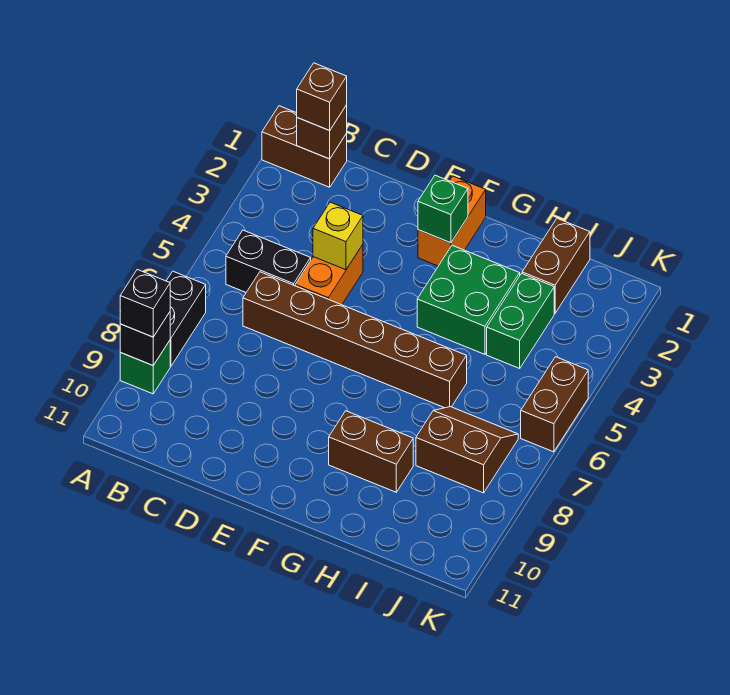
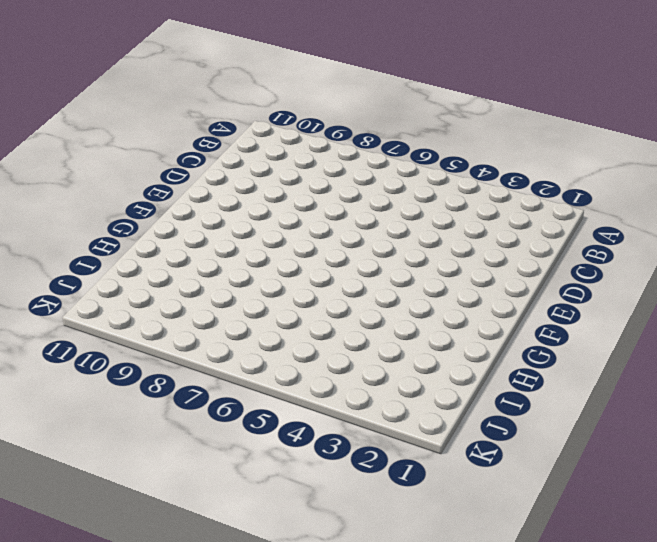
none -> brown brick A1:B1 level 1
none -> black brick A7:A8 level 1
none -> green brick A9 level 1

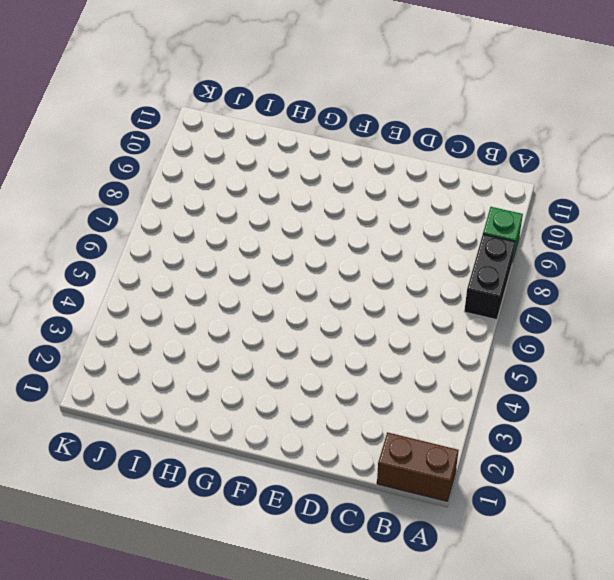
none -> black brick B5:C5 level 1
none -> brown brick C6:H6 level 1
none -> orange brick D4:D5 level 1

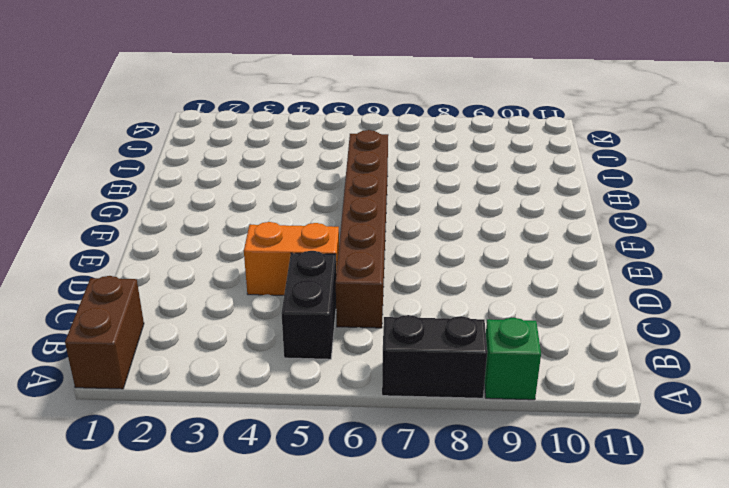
none -> orange brick F1:F2 level 1
none -> green brick G3:H4 level 1
none -> brown brick G9:H9 level 1

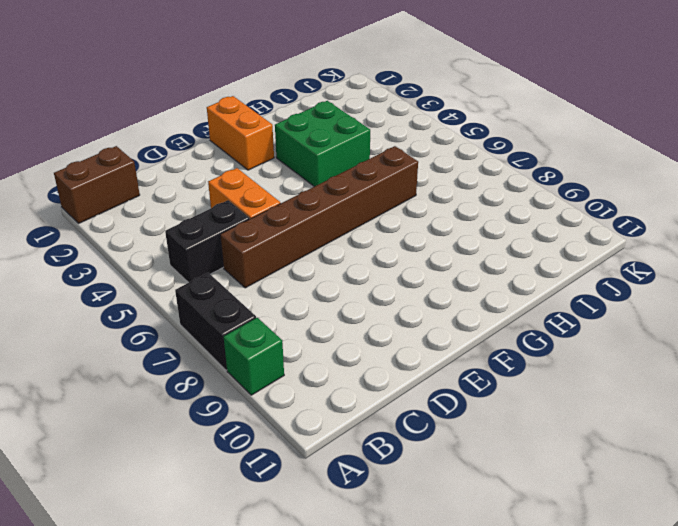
none -> brown brick G9:H9 level 1
none -> brown brick I1:I2 level 1
none -> green brick I3:I4 level 1

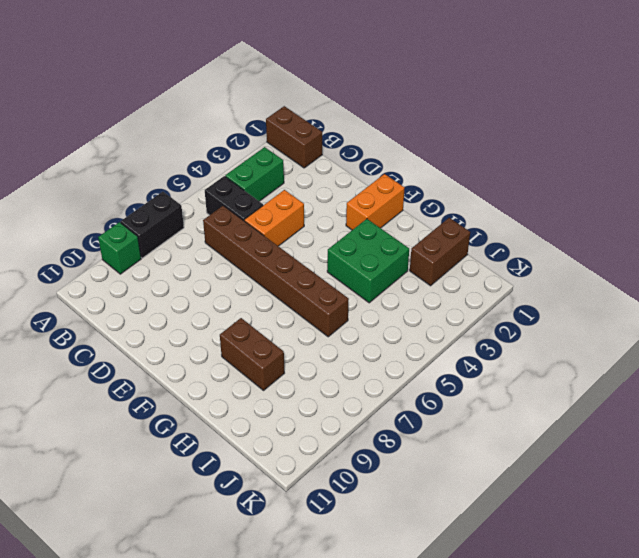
green brick B3:B4 level 1 -> green brick I3:I4 level 1
none -> brown slope I7:J8 level 1 top 8
none -> brown brick K5:K6 level 1
none -> black brick A9 level 2

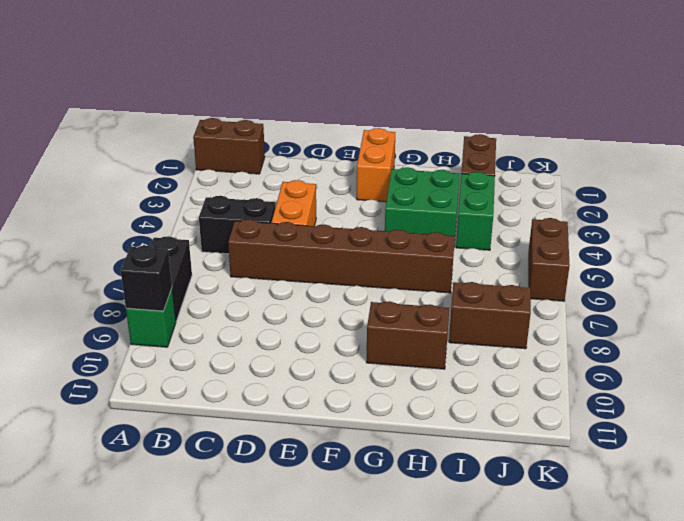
none -> brown brick B1 level 2
none -> yellow brick D4 level 2
none -> green brick F2 level 2

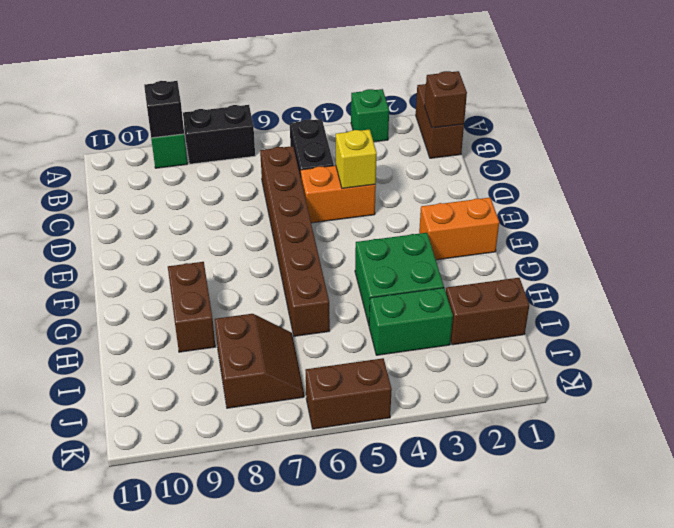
green brick A3 level 1 -> green brick F2 level 2
none -> black brick A9 level 3
none -> brown brick B1 level 3

